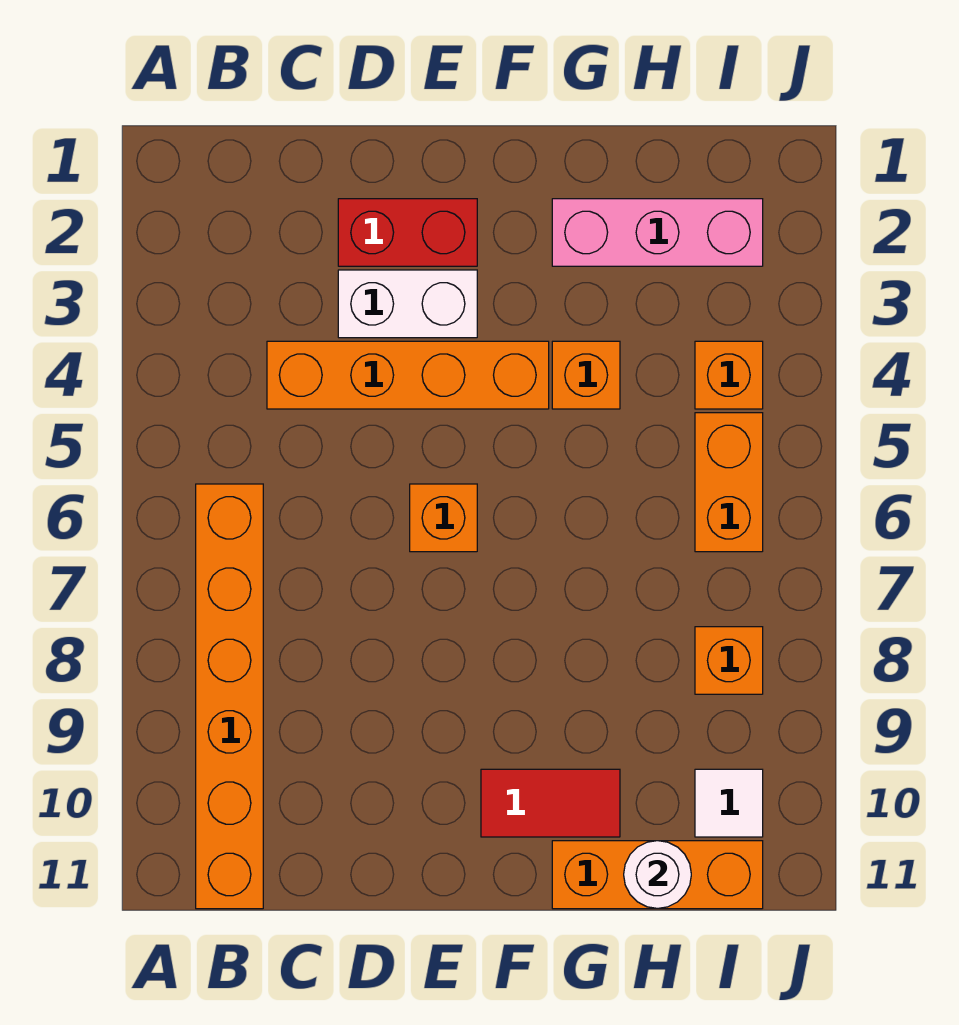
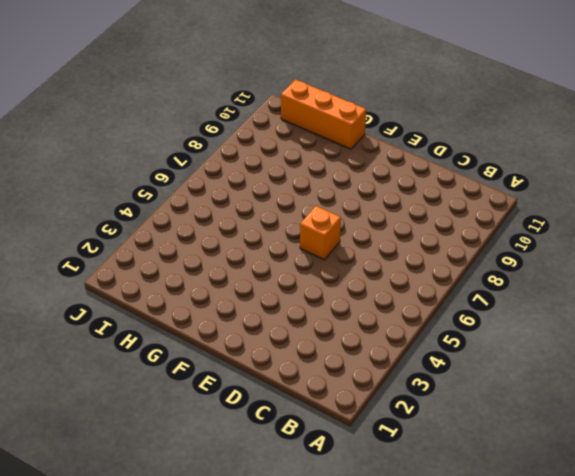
none -> orange brick B6:B11 level 1
none -> orange brick C4:F4 level 1
none -> red brick D2:E2 level 1

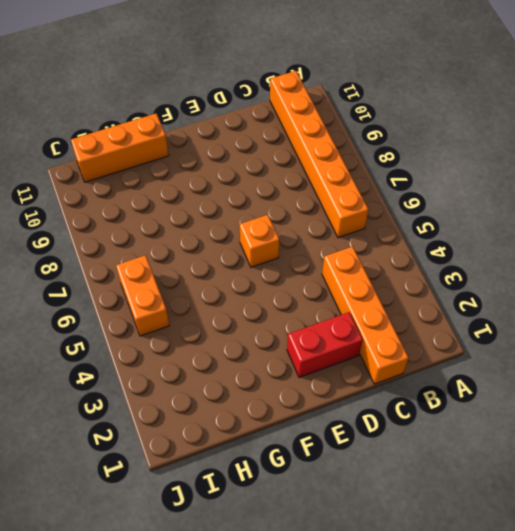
orange brick C1:C4 level 1 -> orange brick C4:F4 level 1
none -> white brick D3:E3 level 1
none -> red tile F10:G10 level 1
none -> pink brick G2:I2 level 1

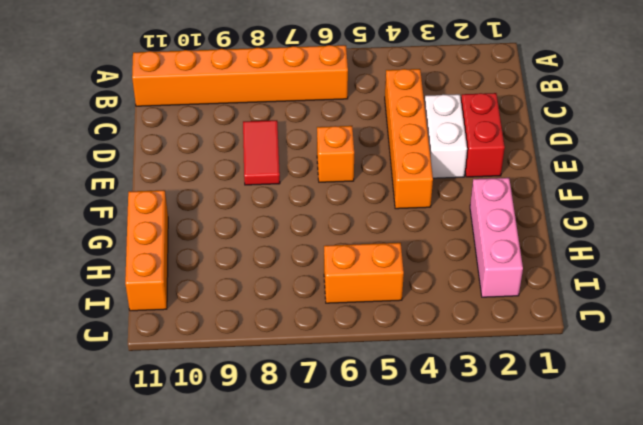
red tile D8:E8 level 1 -> red tile F10:G10 level 1
none -> orange brick G4 level 1
none -> orange brick I4 level 1
none -> orange brick I8 level 1

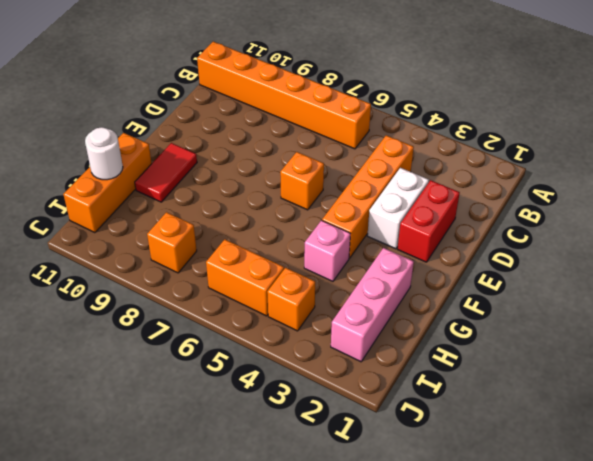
pink brick G4 level 1 -> orange brick G4 level 1
none -> white tile I10 level 1

